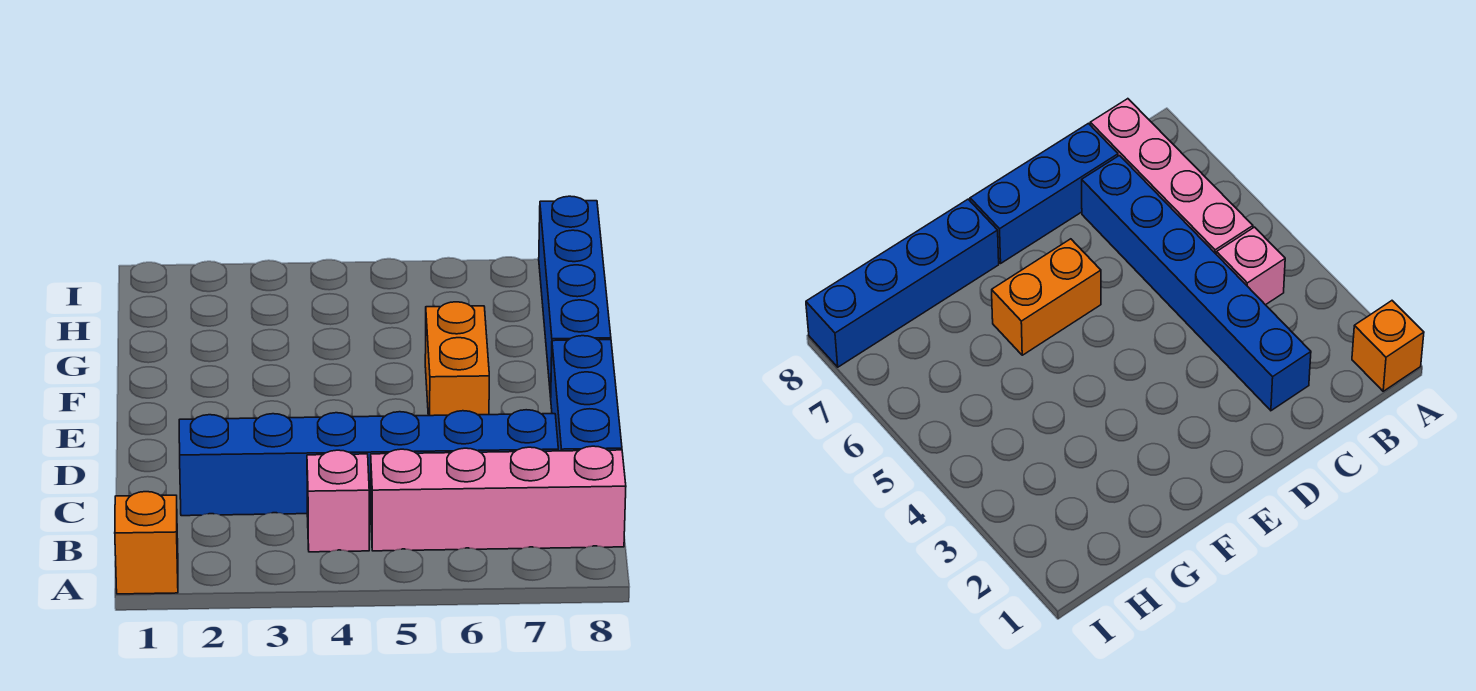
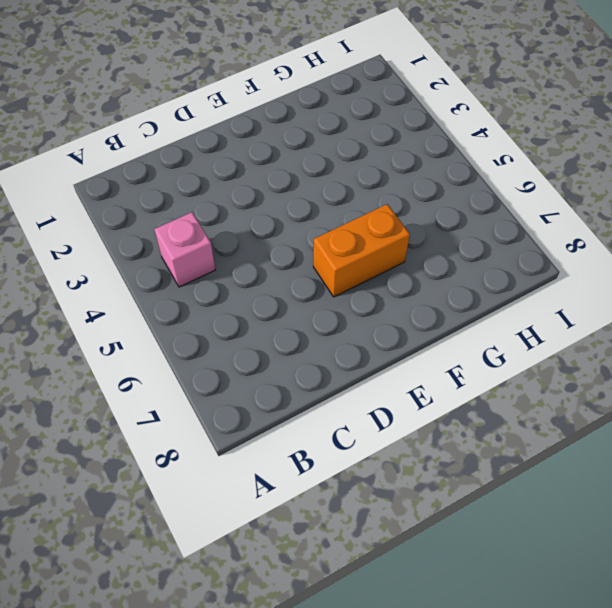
none -> orange brick A1 level 1
none -> pink brick B5:B8 level 1

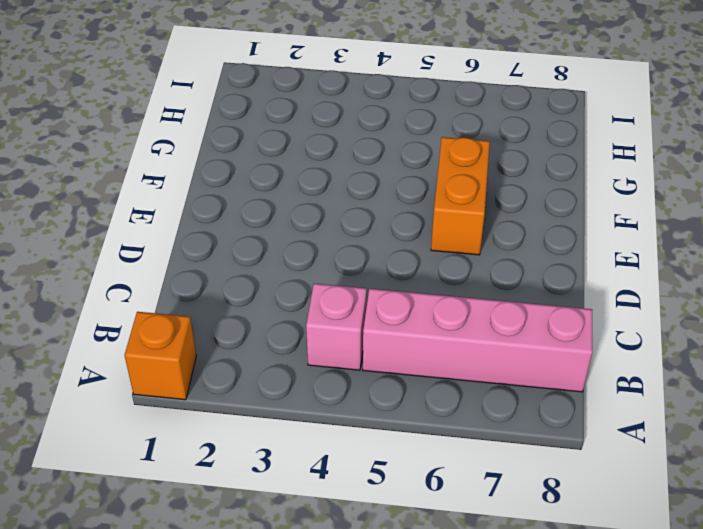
none -> blue brick C2:C7 level 1
none -> blue brick C8:E8 level 1

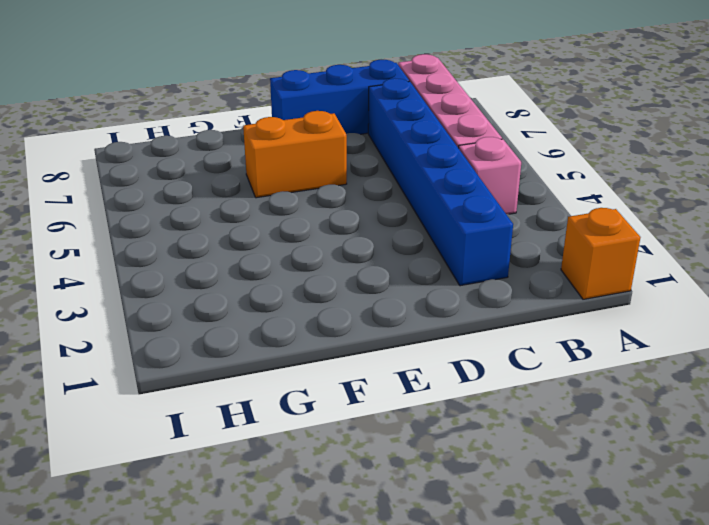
none -> blue brick F8:I8 level 1

